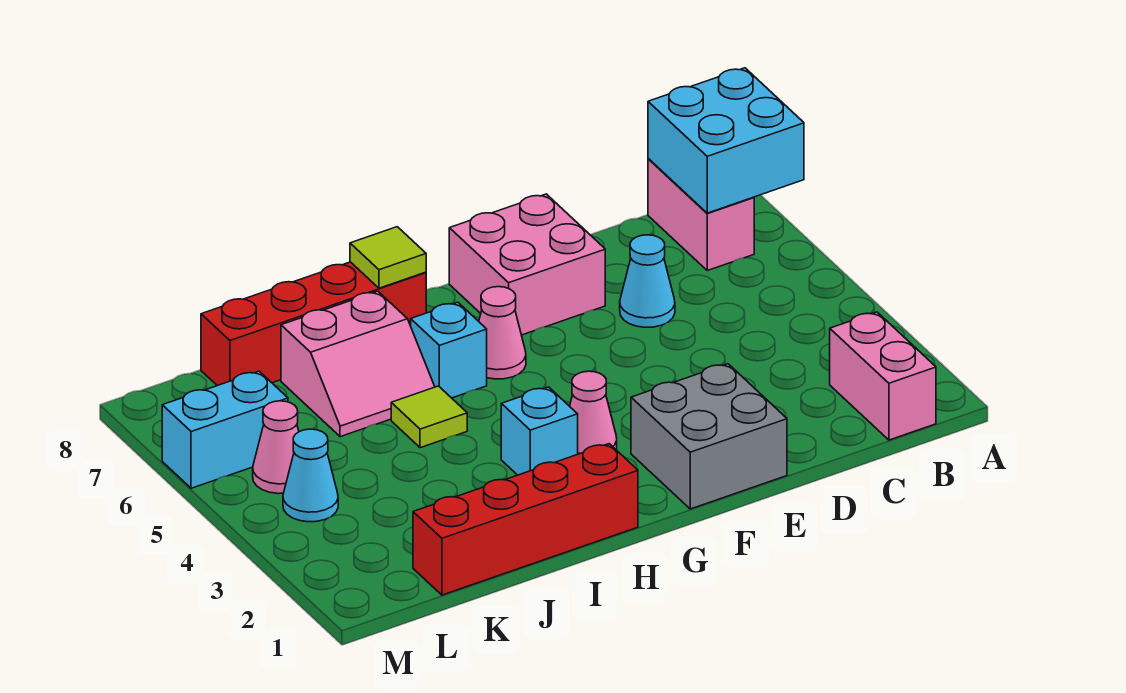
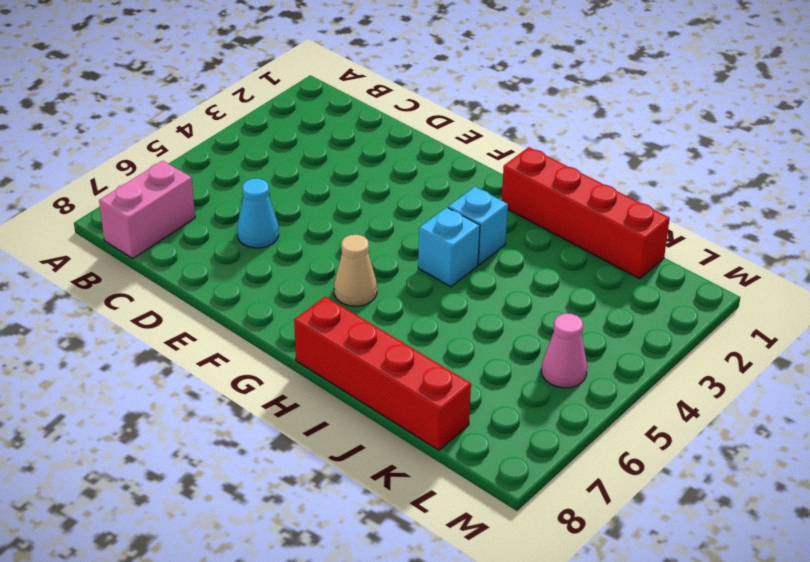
tan cone G6 level 1 -> pink cone G6 level 1
cyan brick H4 level 1 -> cyan brick H6 level 1
none -> pink brick B1:B2 level 1
none -> grey brick E1:F2 level 1
none -> pink brick E7:F8 level 1

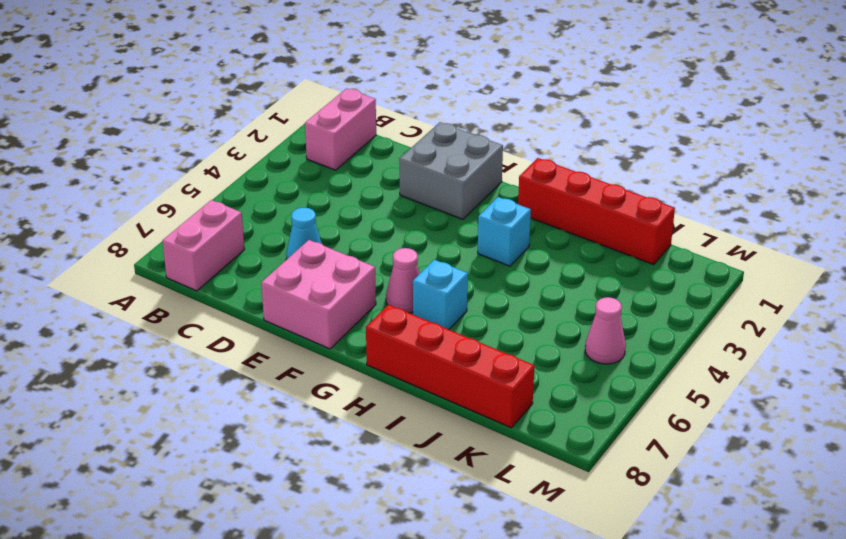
none -> pink cone G3 level 1
none -> lime tile I5 level 1
none -> pink slope I6:J7 level 1 top 7

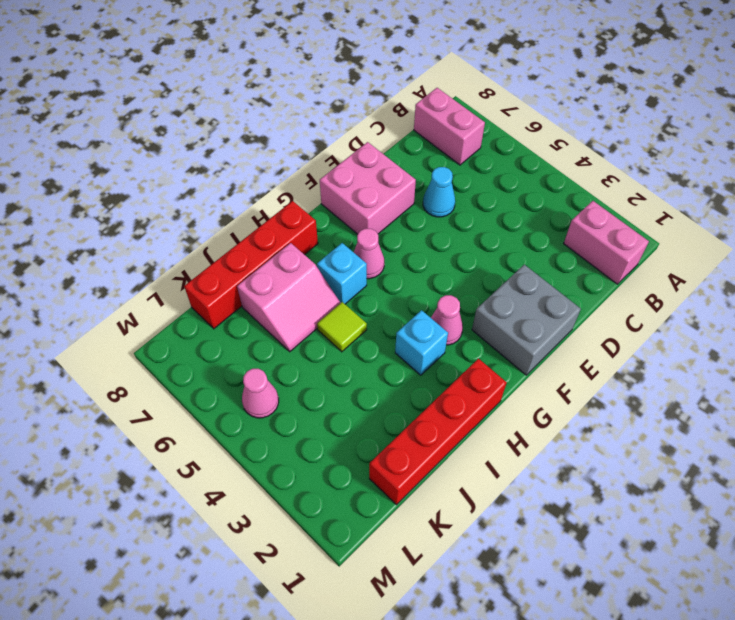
none -> cyan cone L4 level 1
none -> cyan brick L6:M6 level 1
none -> cyan brick A7:B8 level 2

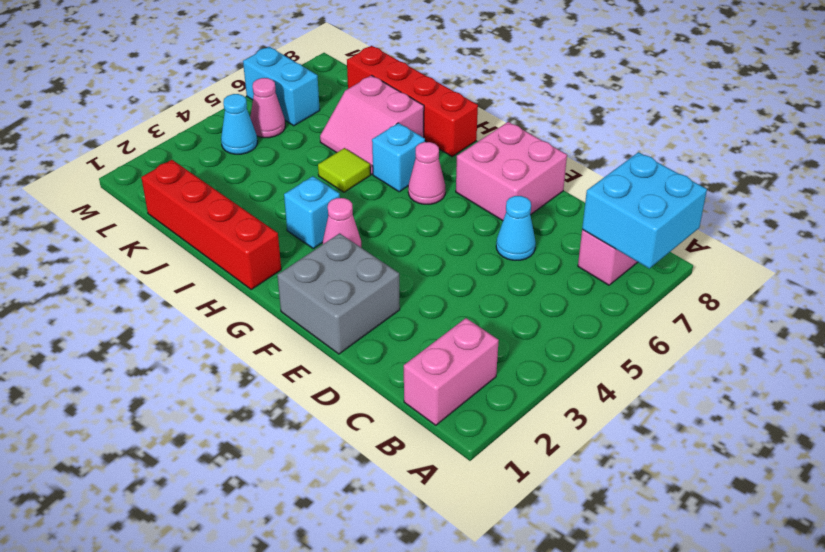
none -> lime tile H8 level 2

